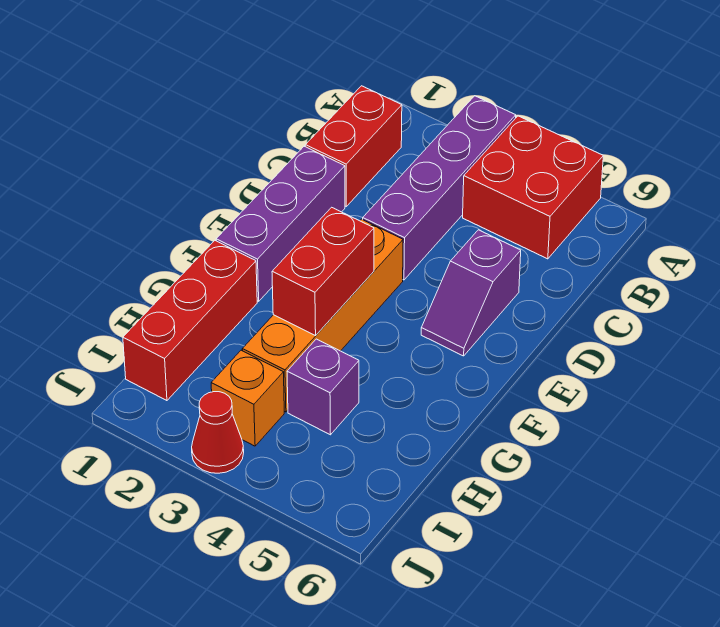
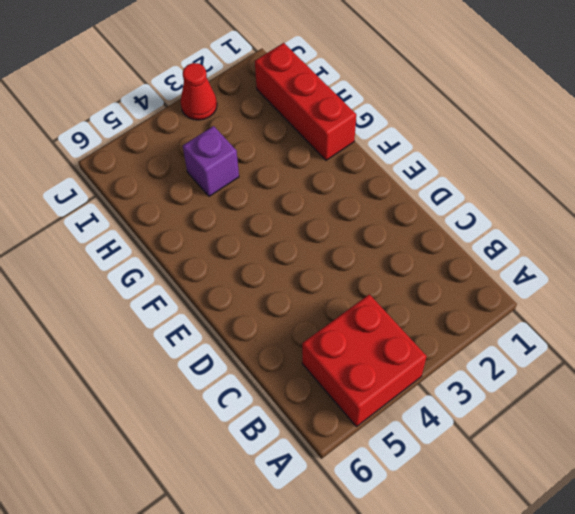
none -> purple brick A3:D3 level 1
none -> red brick B1:C1 level 1

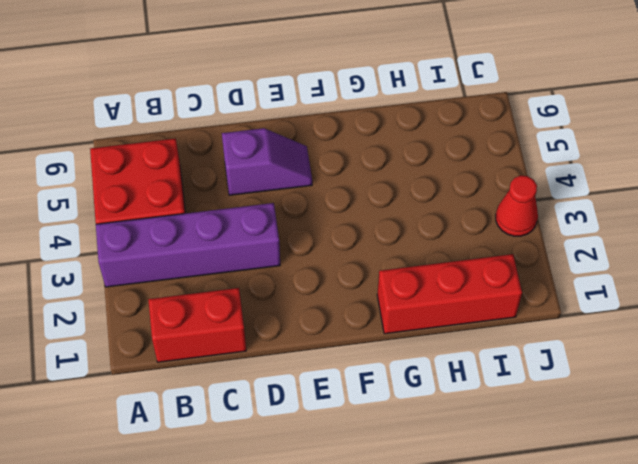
none -> purple brick D1:F1 level 1
none -> orange brick E3:H3 level 1

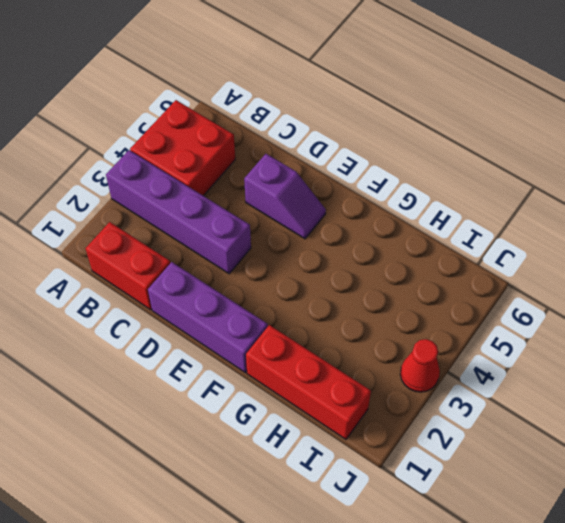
none -> orange brick E3:H3 level 1
none -> purple brick H4 level 1

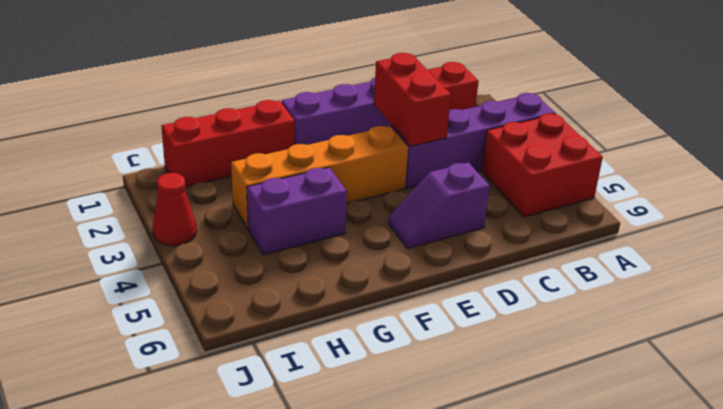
red brick D2:D3 level 2 -> red brick F3:G3 level 2
purple brick G4:H4 level 1 -> purple brick H4 level 1
none -> orange brick I3 level 1

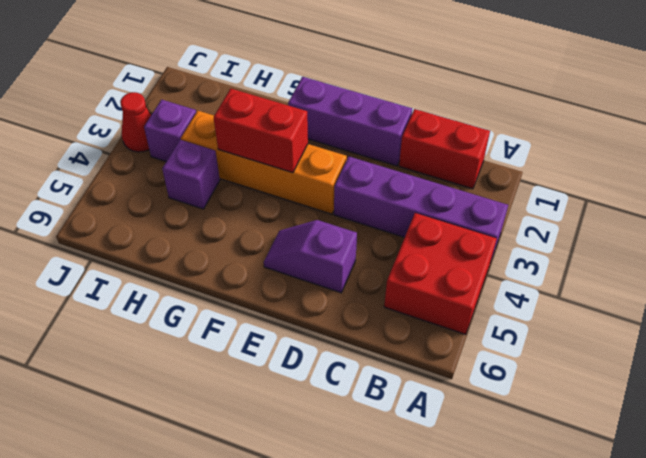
purple brick I3 level 1 -> orange brick I3 level 1
none -> red brick G1:I1 level 1

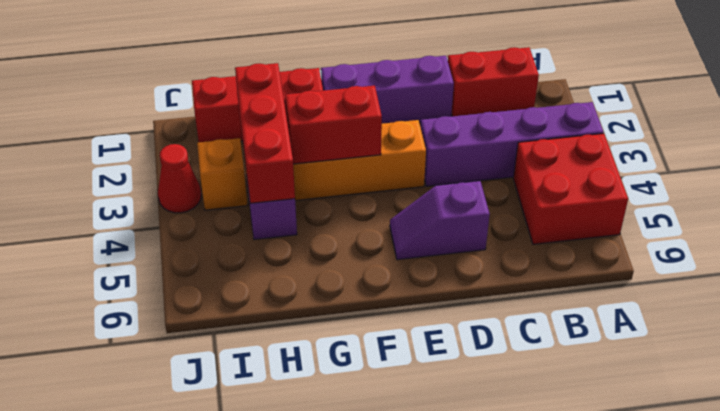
red brick H2:H4 level 2 -> none

